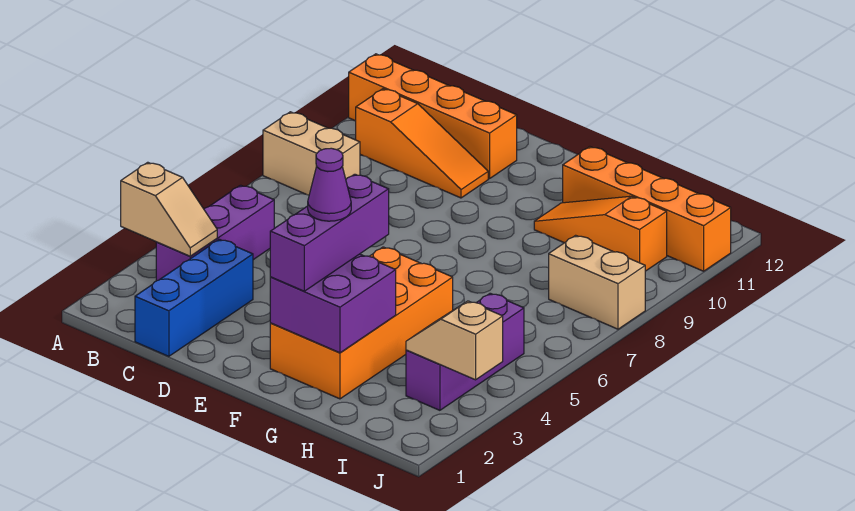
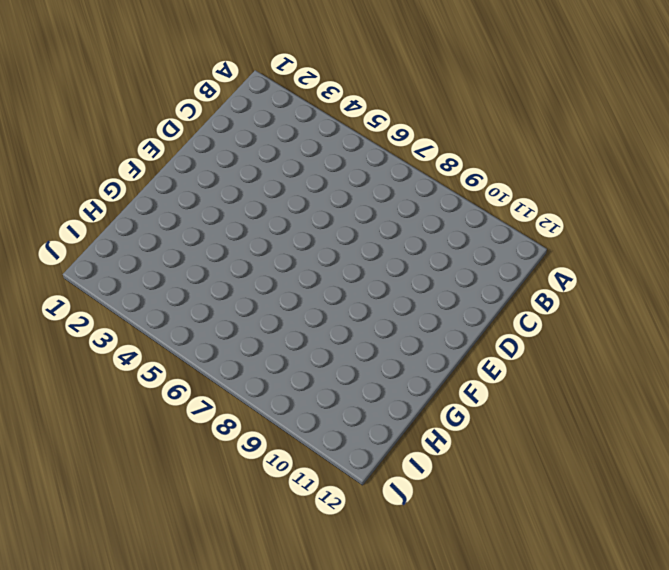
none -> tan brick A8:B8 level 1
none -> orange brick A11:D11 level 1
none -> purple brick B3:B5 level 1

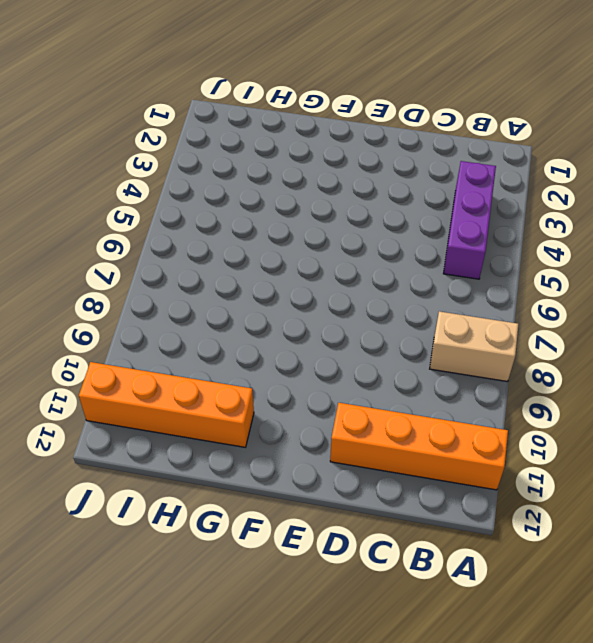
none -> orange slope B10:D10 level 1 top B
none -> blue brick C1:C3 level 1
none -> orange brick F2:G5 level 1

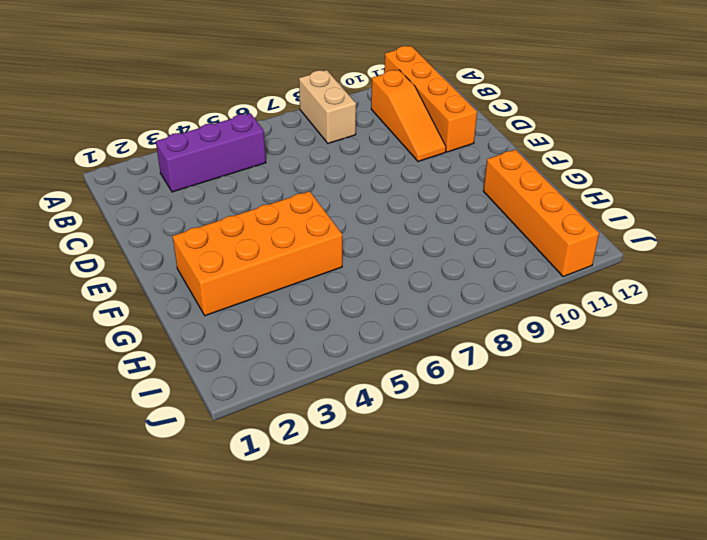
none -> blue brick C1:C3 level 1
none -> orange slope G10:I10 level 1 top I
none -> purple brick I3:I5 level 1

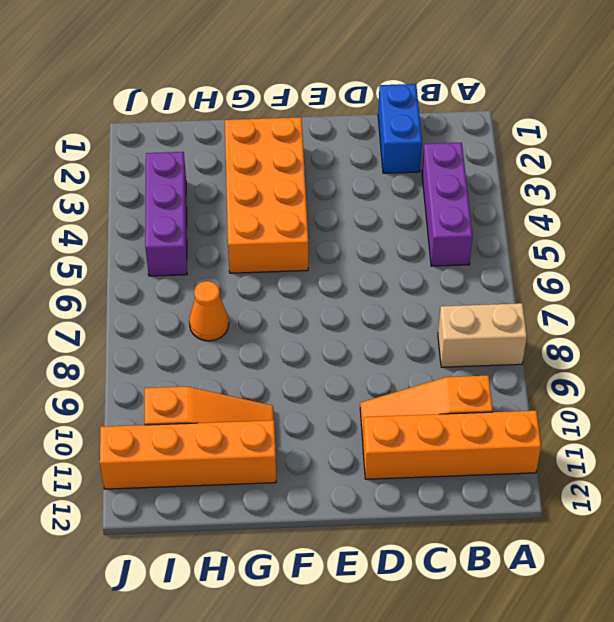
blue brick C1:C2 level 1 -> blue brick C1:C3 level 1
orange cone H7 level 1 -> none
none -> tan brick I8:J8 level 1
none -> tan slope A3:B3 level 2 top A
none -> purple brick F2:G3 level 2

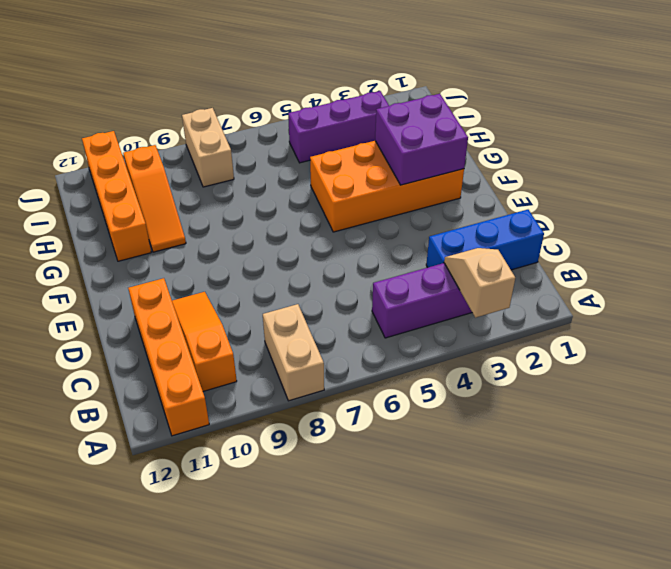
none -> tan slope I3:J3 level 2 top J
none -> purple brick F2:F4 level 3
none -> purple cone F3 level 4

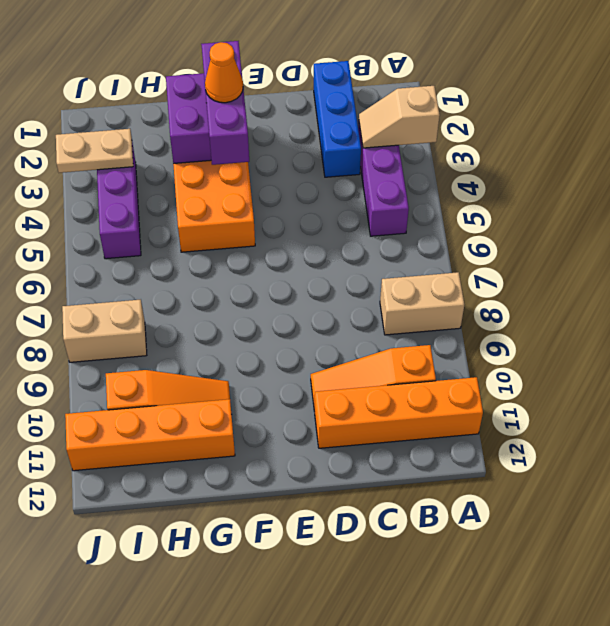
orange cone F3 level 4 -> purple cone F3 level 4
tan plate I3:J3 level 2 -> tan slope I3:J3 level 2 top J

